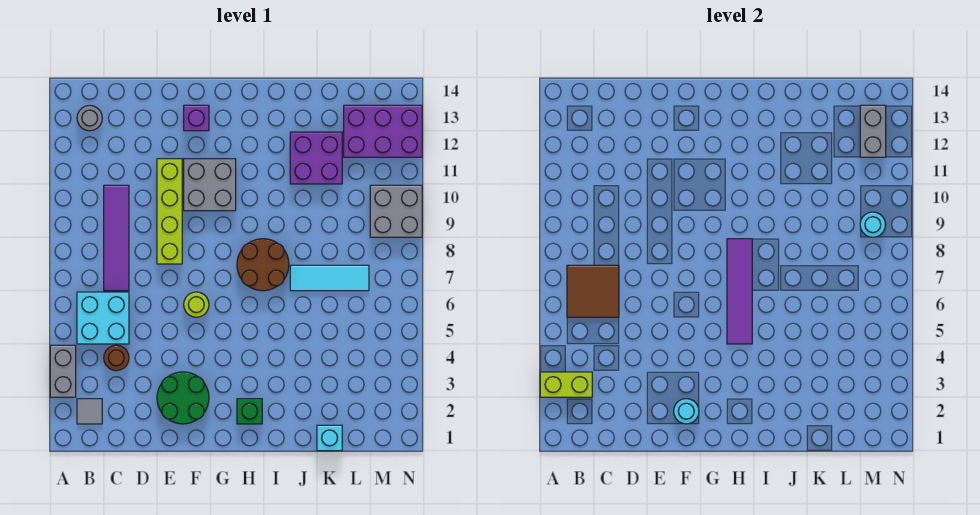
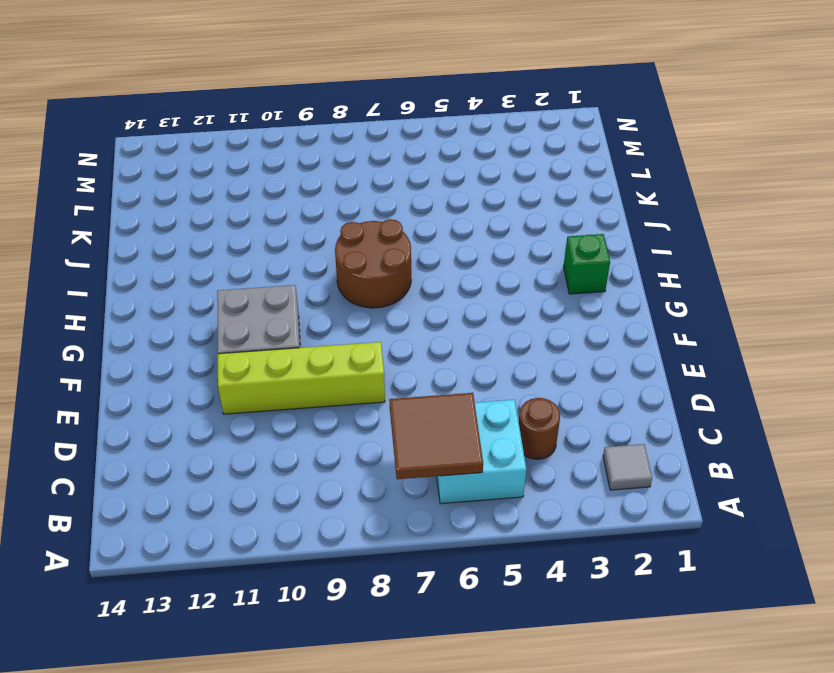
none -> grey brick A3:A4 level 1
none -> grey round brick B13 level 1
none -> purple tile C7:C10 level 1

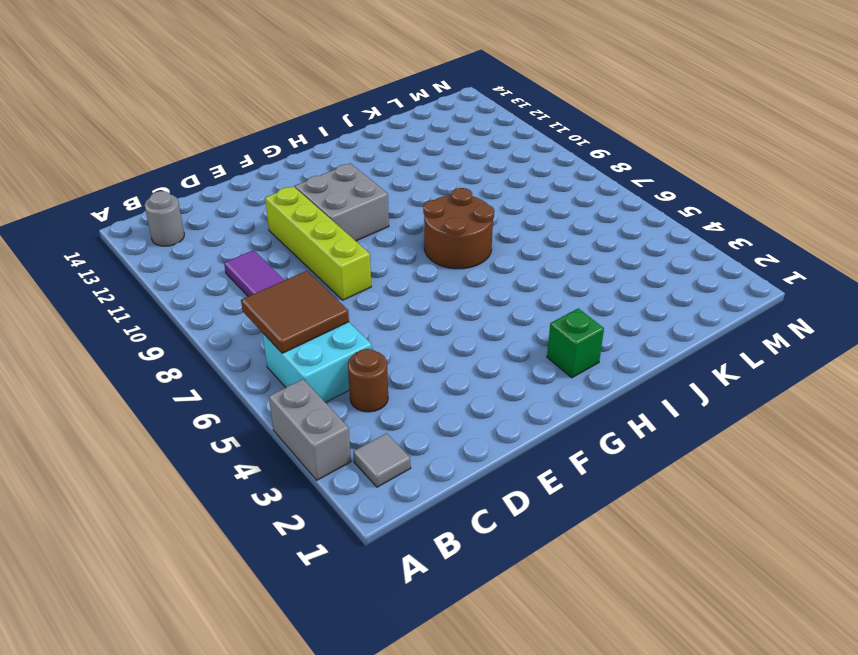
none -> green round brick E2:F3 level 1
none -> lime round brick F6 level 1
none -> purple brick F13 level 1

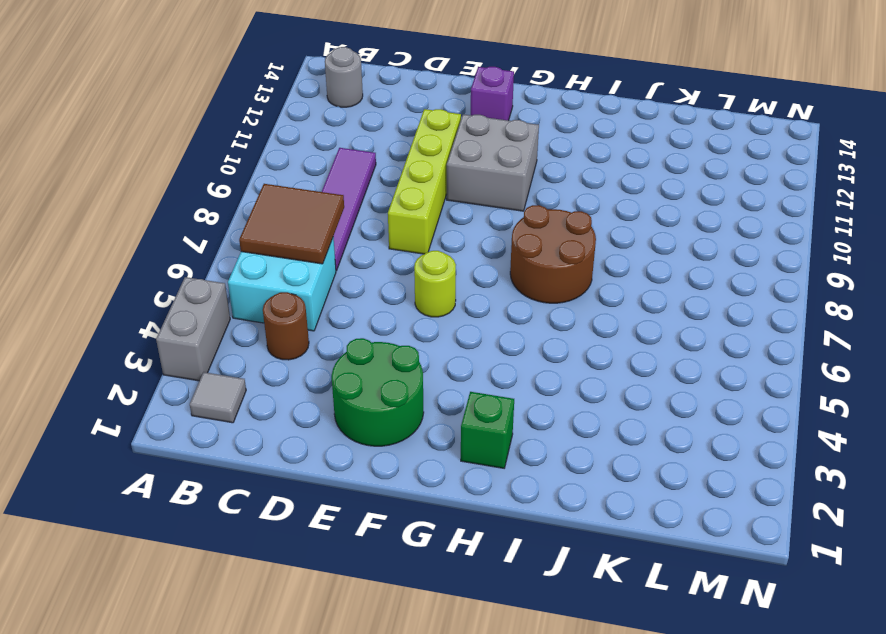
none -> cyan tile J7:L7 level 1
none -> purple brick J11:K12 level 1
none -> cyan brick K1 level 1

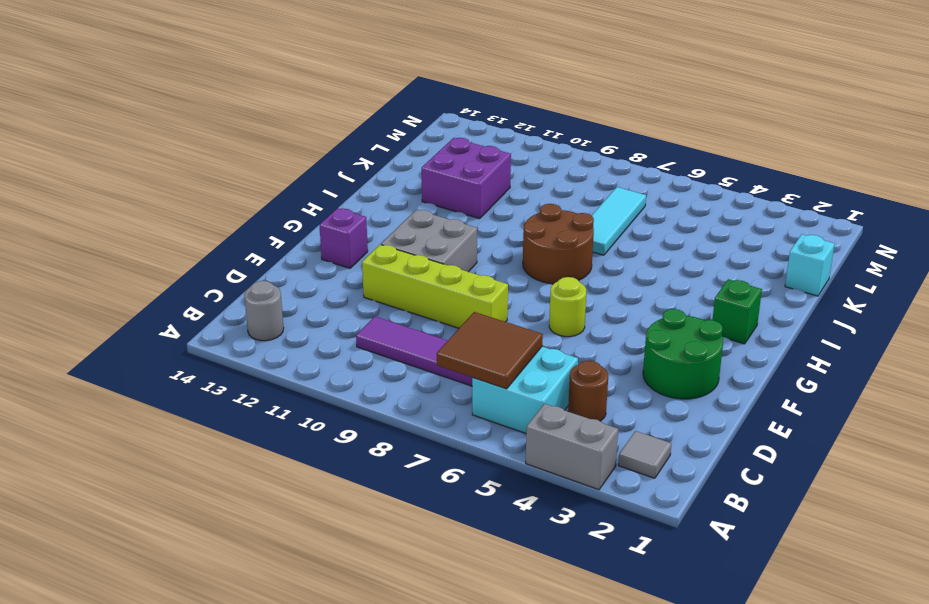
none -> purple brick L12:N13 level 1
none -> grey brick M9:N10 level 1
none -> lime brick A3:B3 level 2

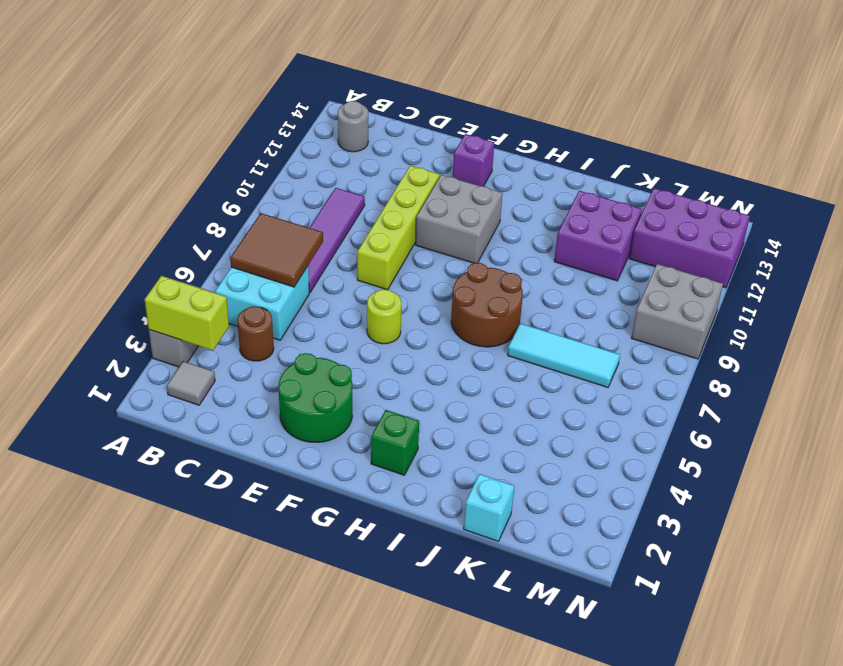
none -> cyan round brick F2 level 2
none -> purple tile H5:H8 level 2
none -> cyan round brick M9 level 2

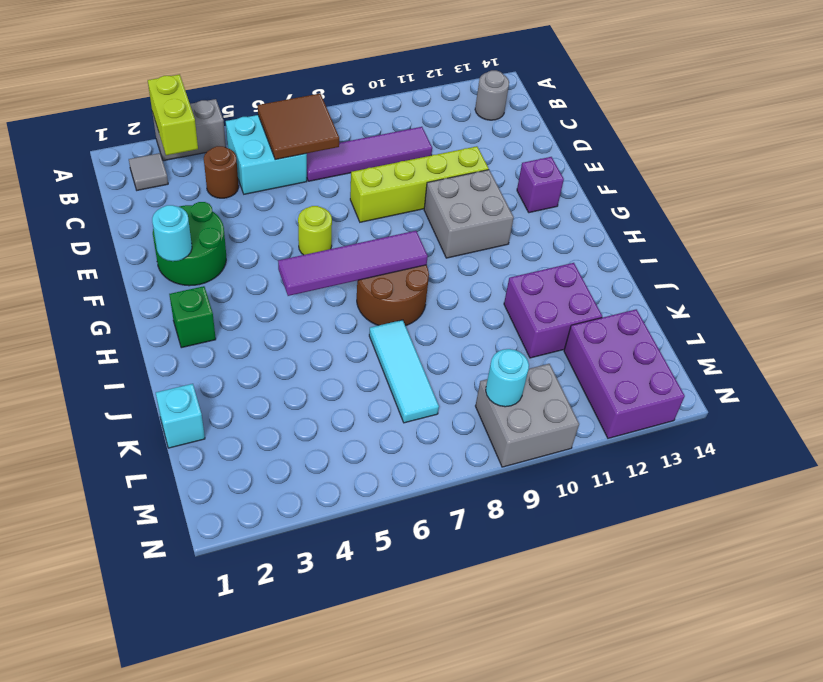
none -> grey brick M12:M13 level 2

